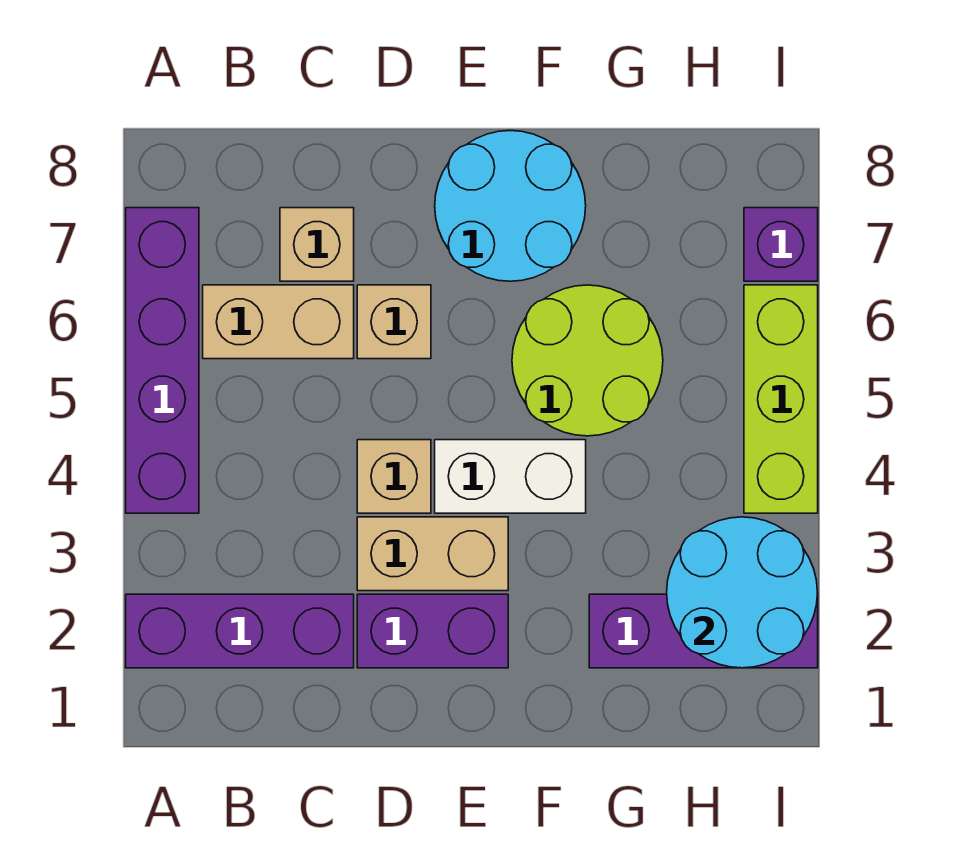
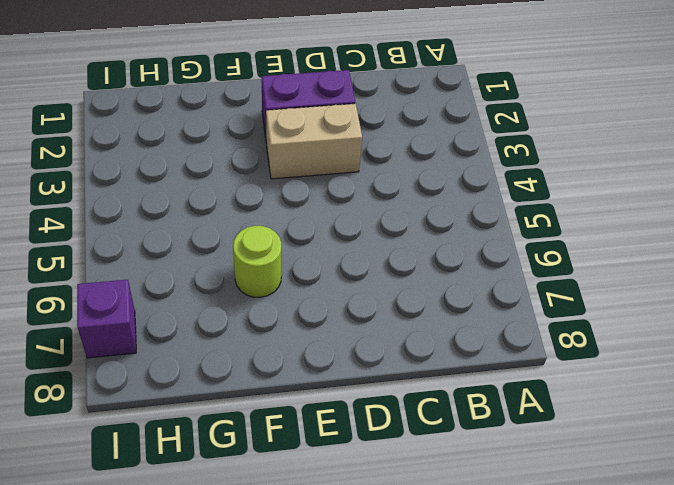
lime round brick F6 level 1 -> lime round brick F5:G6 level 1
none -> purple brick A2:C2 level 1
none -> purple brick A4:A7 level 1
none -> tan brick B6:C6 level 1

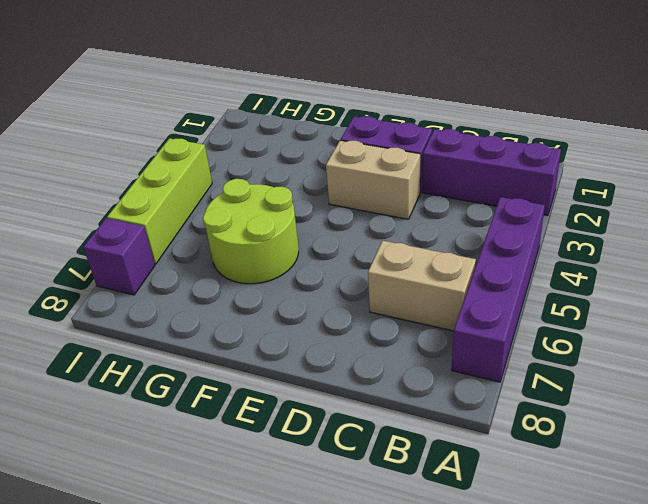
none -> tan brick C7 level 1
none -> tan brick D4 level 1
none -> tan brick D6 level 1

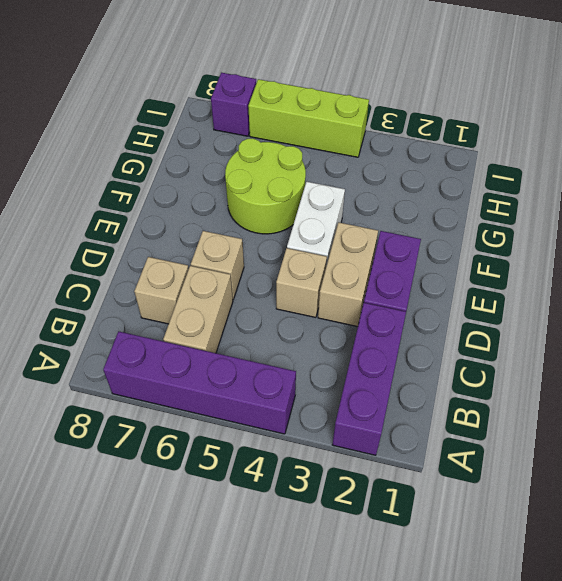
none -> cyan round brick E7:F8 level 1
none -> purple brick G2:I2 level 1
none -> cyan round brick H2:I3 level 2

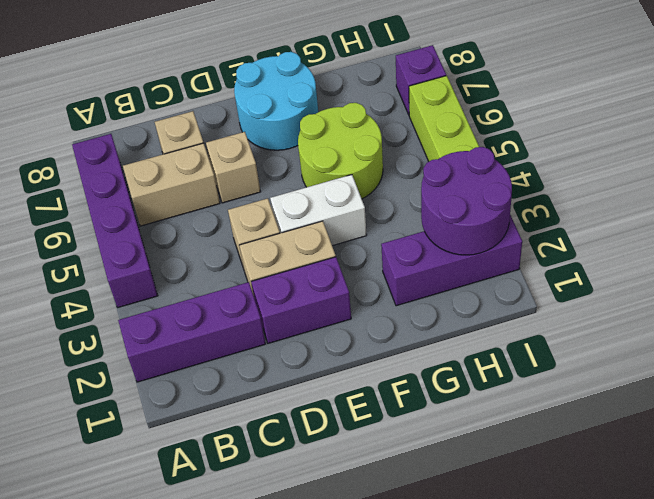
purple round brick H2:I3 level 2 -> cyan round brick H2:I3 level 2

